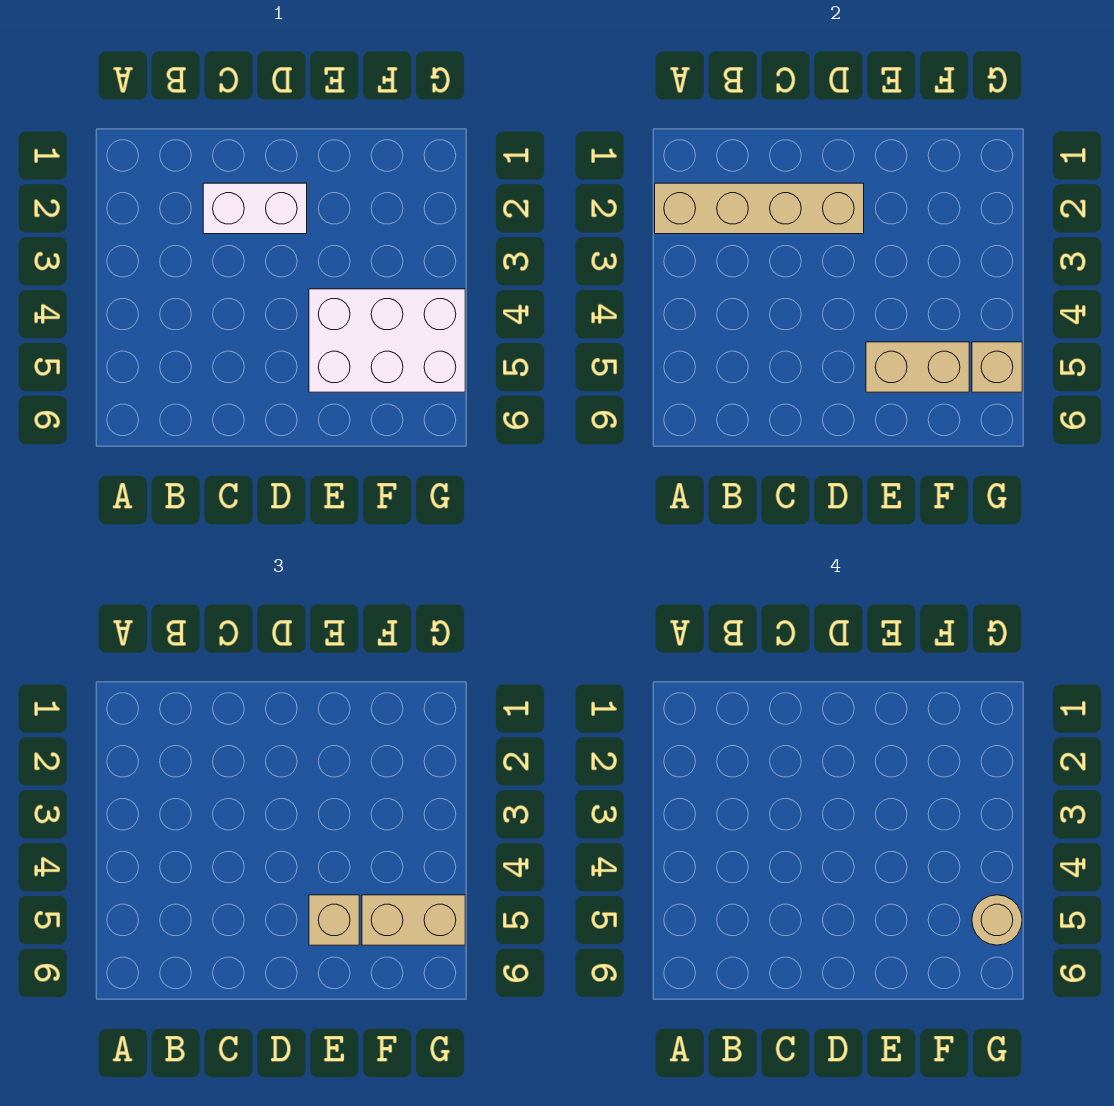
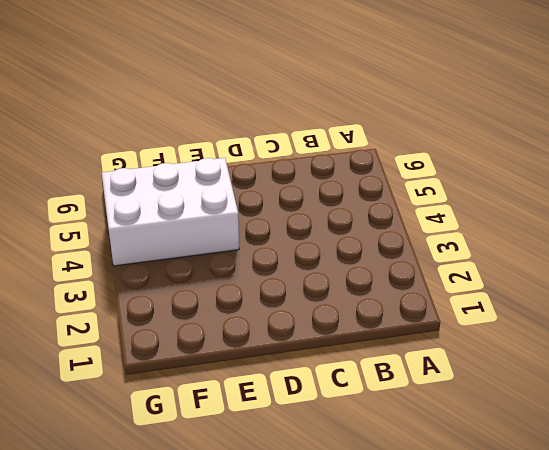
none -> white brick C2:D2 level 1
none -> tan brick A2:D2 level 2

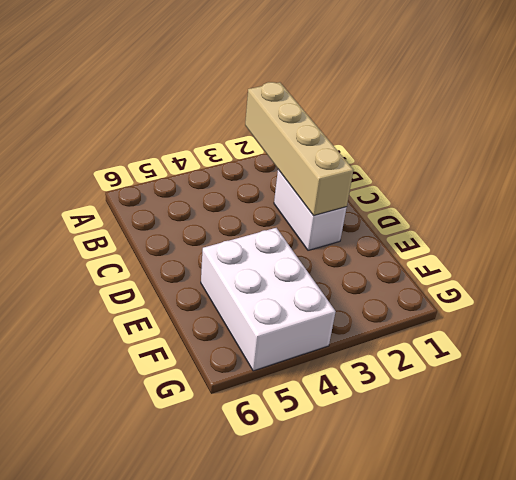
none -> tan brick E5:F5 level 2
none -> tan brick G5 level 2

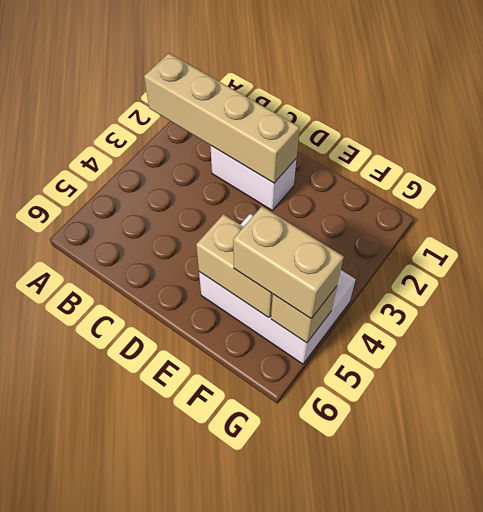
none -> tan brick E5 level 3
none -> tan round brick G5 level 4

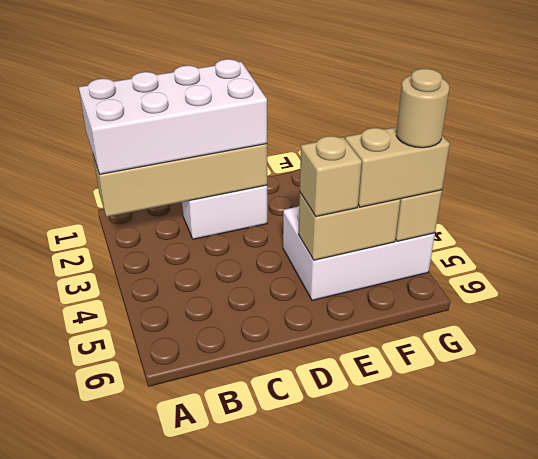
white brick A1:D2 level 3 -> none

